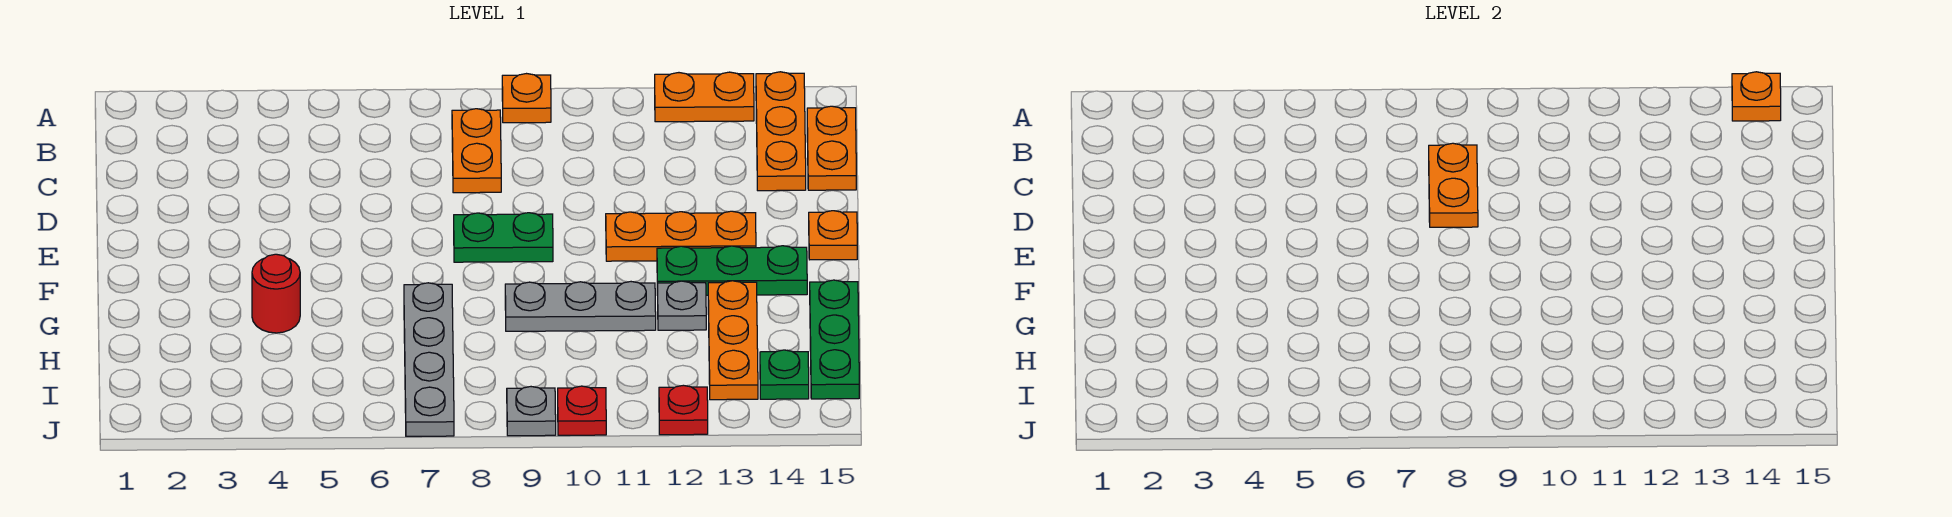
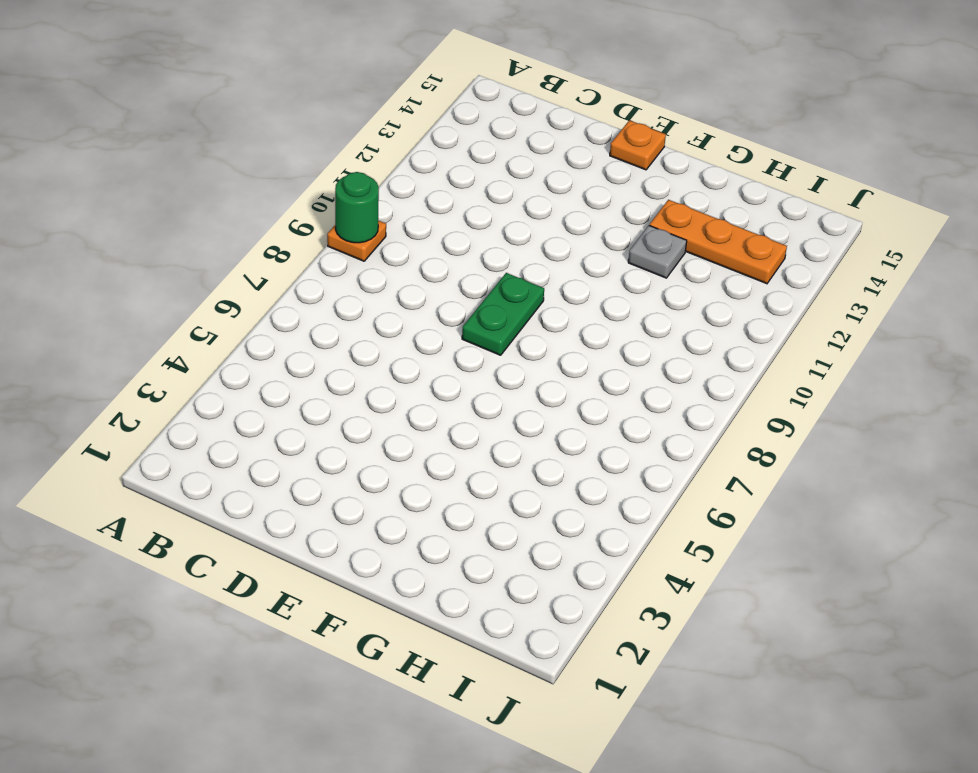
green round brick A9 level 2 -> none
none -> orange plate A12:A13 level 1
none -> orange plate A14:C14 level 1
none -> orange plate B8:C8 level 1

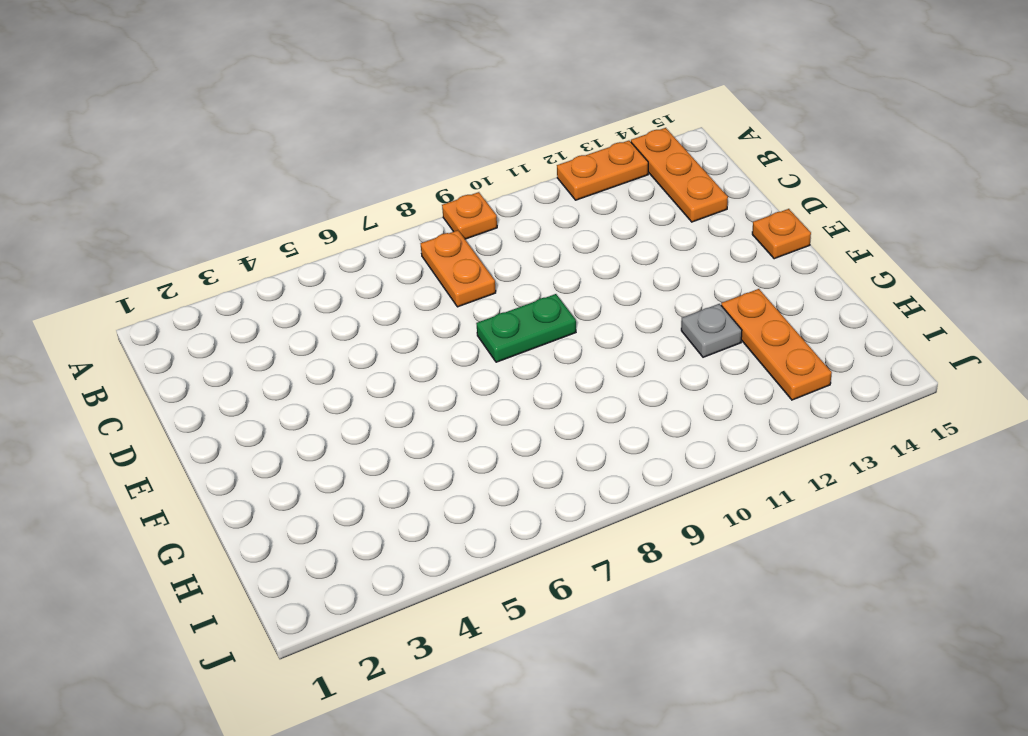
none -> orange plate B15:C15 level 1
none -> orange plate E11:E13 level 1
none -> green plate F12:F14 level 1

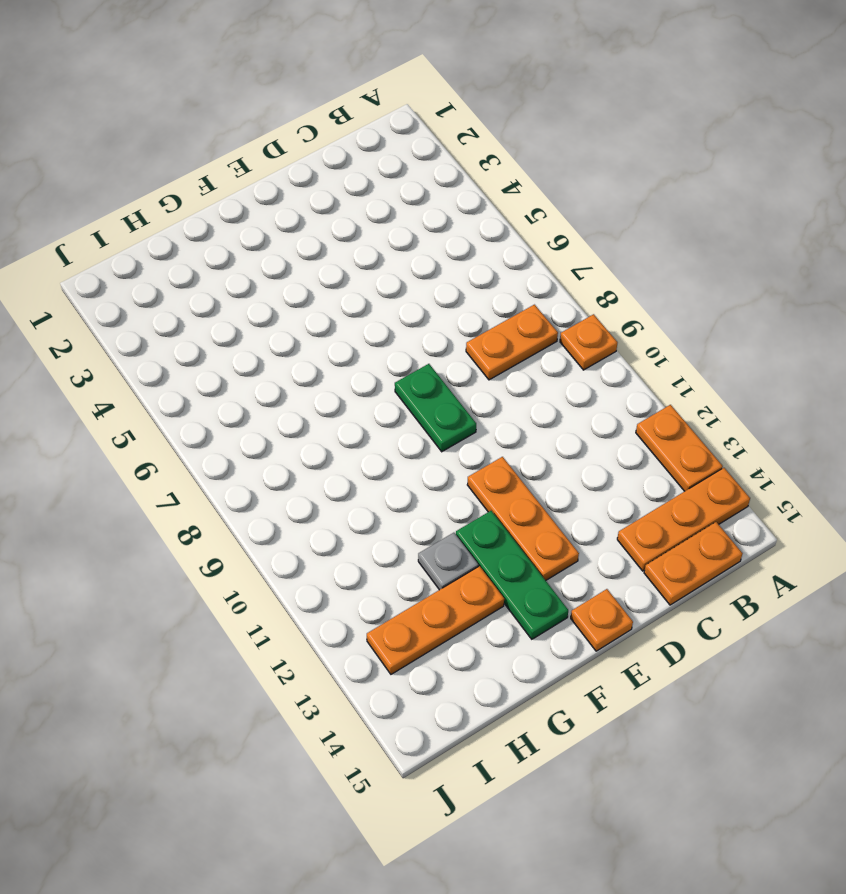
none -> red round brick G4 level 1
none -> grey plate G7:J7 level 1
none -> grey plate G9:G11 level 1

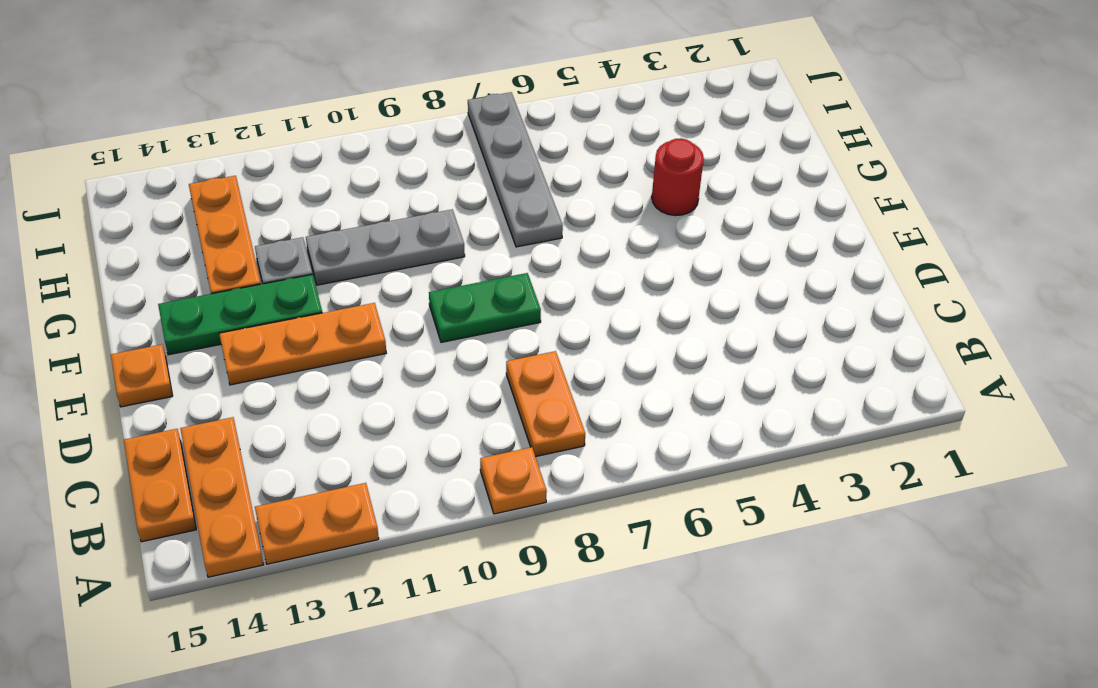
none -> green plate G15:I15 level 1
none -> green plate I14 level 1
none -> grey plate J9 level 1

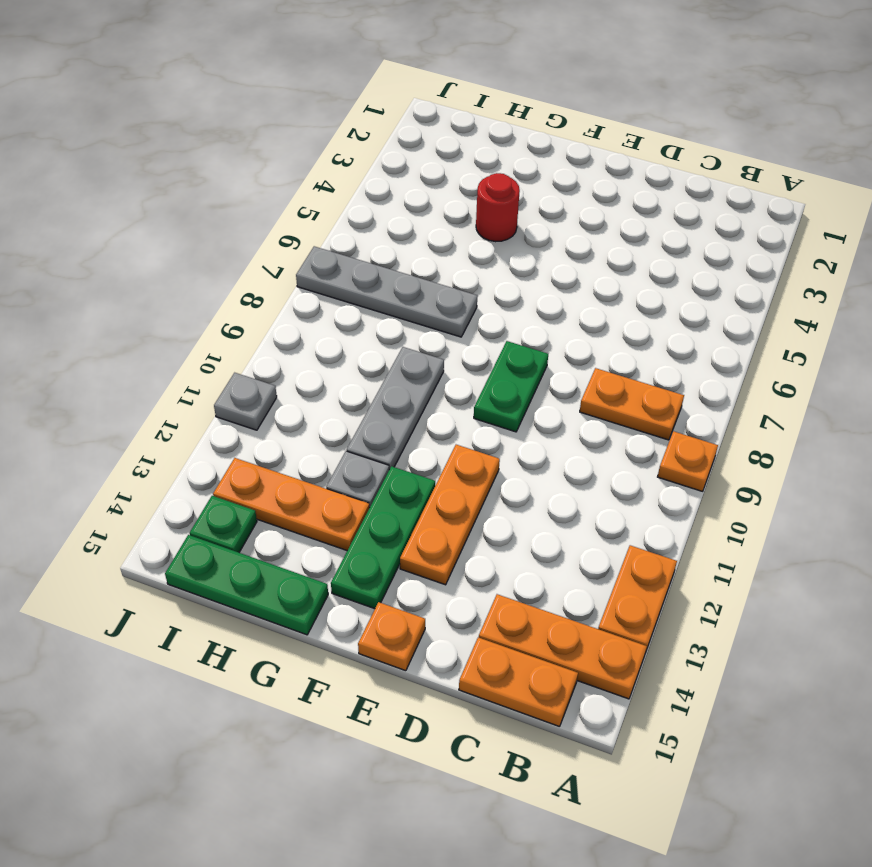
grey plate J11 level 1 -> grey plate J9 level 1
none -> red plate J10 level 1
none -> red plate J12 level 1
none -> orange plate A14 level 2

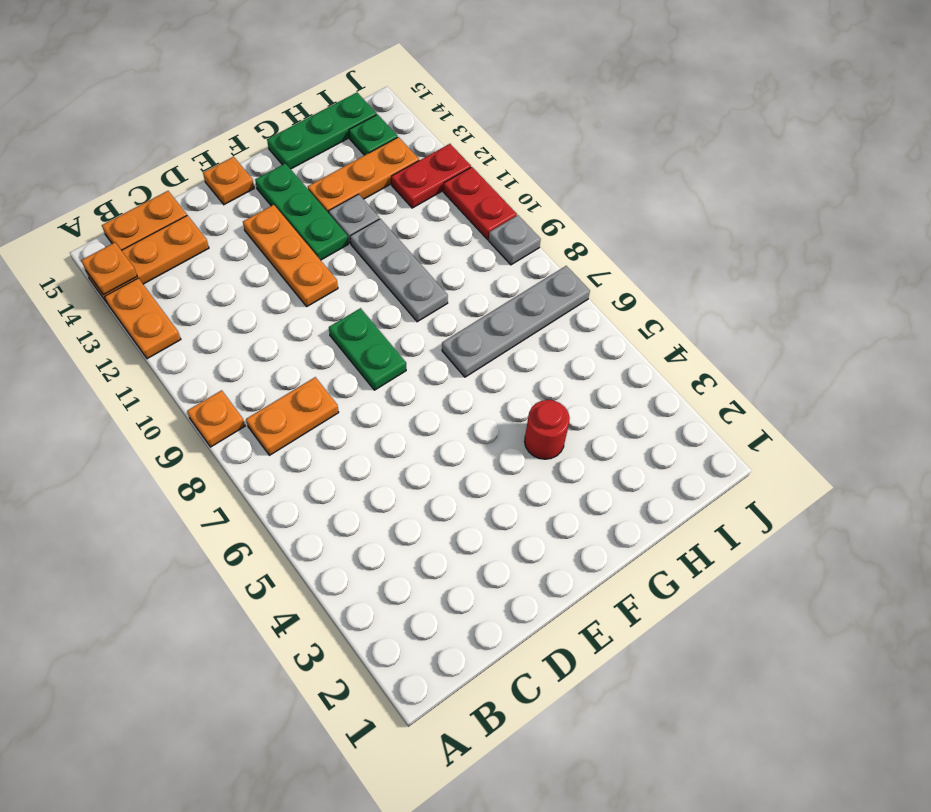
red plate I12:J12 level 1 -> red plate J12 level 1
red plate J10:J11 level 1 -> red plate J10 level 1
none -> orange plate C8:D8 level 2

